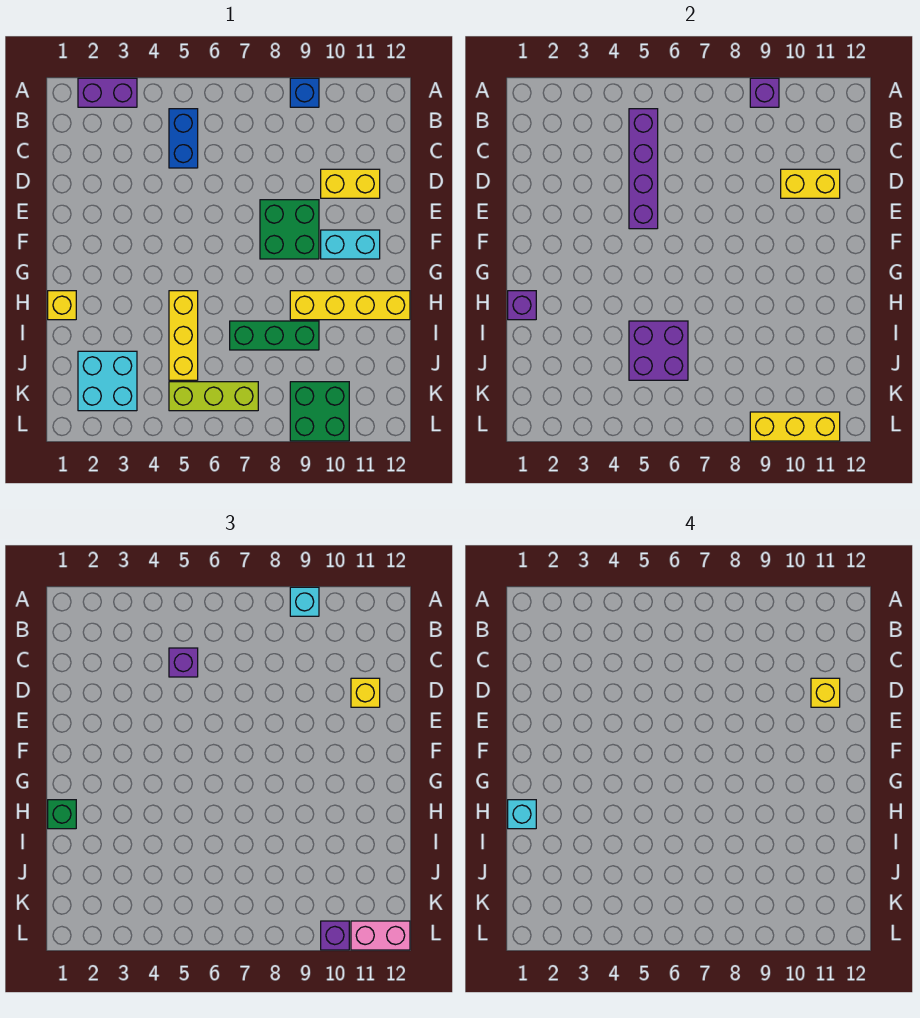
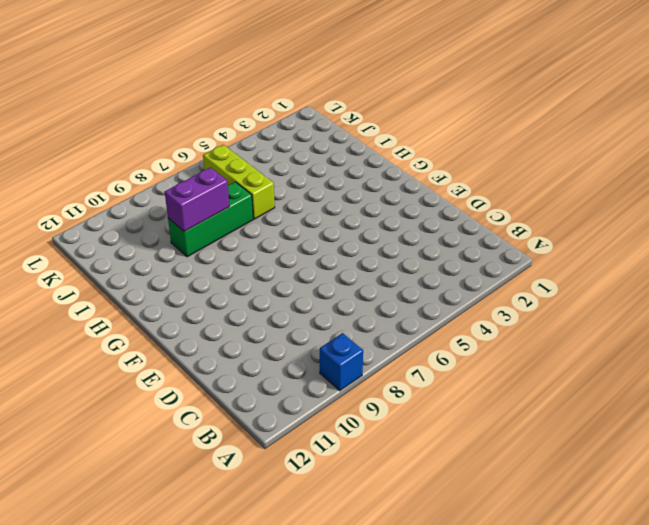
lime brick I6:K6 level 1 -> lime brick K5:K7 level 1
purple brick I8:I9 level 2 -> purple brick A2:A3 level 1
none -> blue brick B5:C5 level 1
none -> yellow brick D10:D11 level 1
none -> green brick E8:F9 level 1

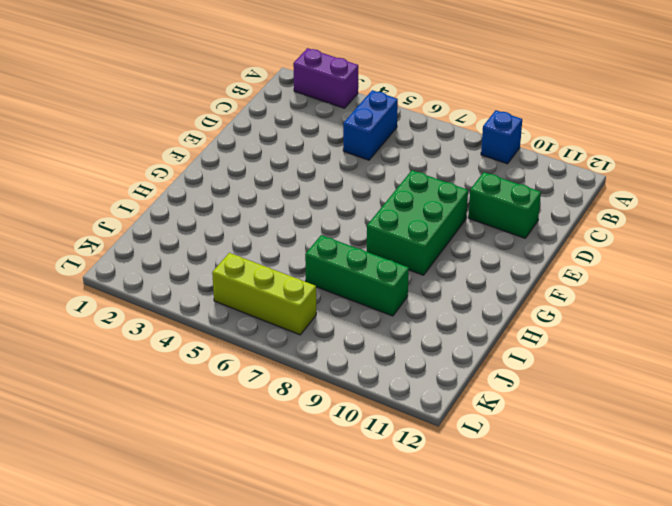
green brick D10:D11 level 1 -> yellow brick D10:D11 level 1
green brick E8:G9 level 1 -> green brick E8:F9 level 1
none -> cyan brick F10:F11 level 1
none -> yellow brick H1 level 1
none -> yellow brick H5:J5 level 1

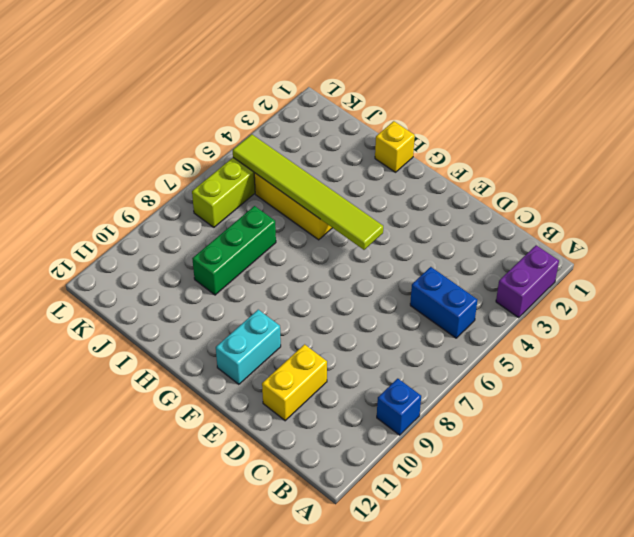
lime tile F5:K5 level 2 -> purple brick I5:J6 level 2
none -> green brick E8:F9 level 1
none -> yellow brick H9:H12 level 1
none -> cyan brick J2:K3 level 1

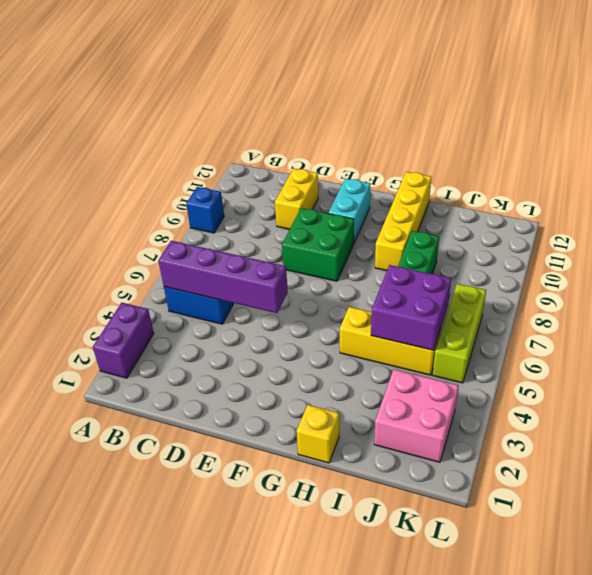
pink brick J2:K3 level 1 -> cyan brick J2:K3 level 1
none -> green brick K9:L10 level 1
none -> purple brick A9 level 2
none -> yellow brick D10:D11 level 2

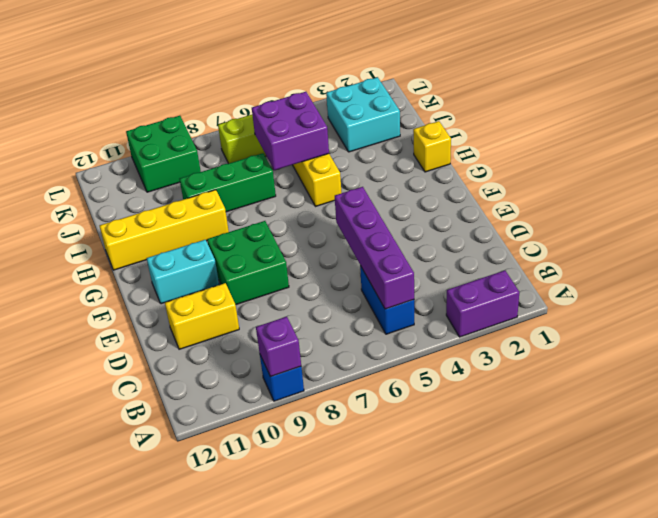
none -> yellow brick D10:D11 level 2
none -> purple brick H1 level 2
none -> yellow brick L9:L11 level 2

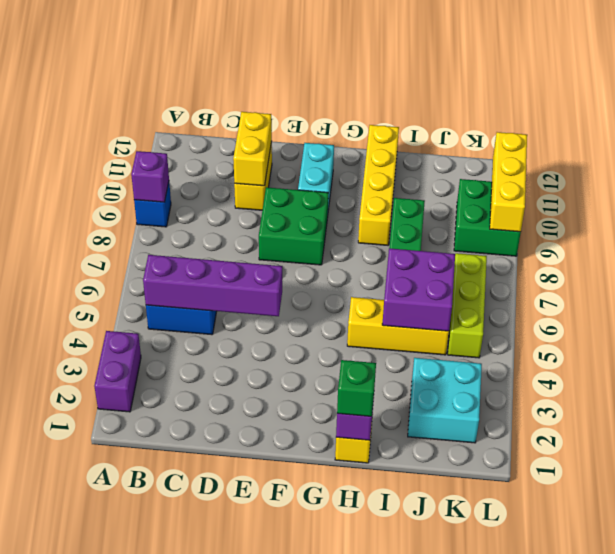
none -> cyan brick A9 level 3
none -> purple brick C5 level 3
none -> yellow brick D11 level 3

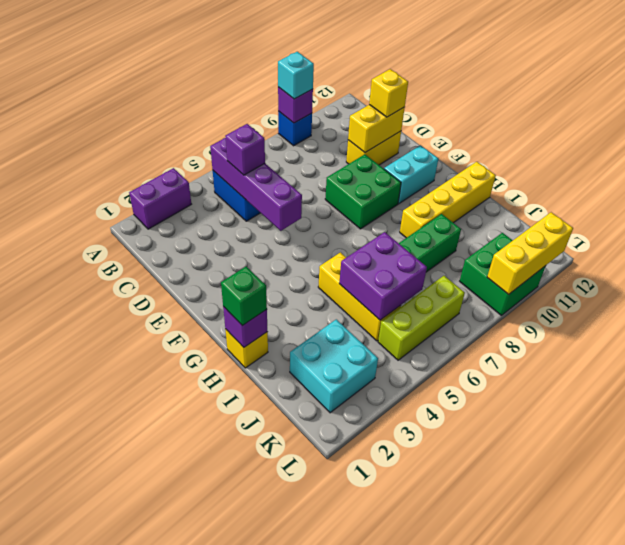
none -> purple brick L10 level 3
none -> pink brick L11:L12 level 3
none -> yellow brick D11 level 4

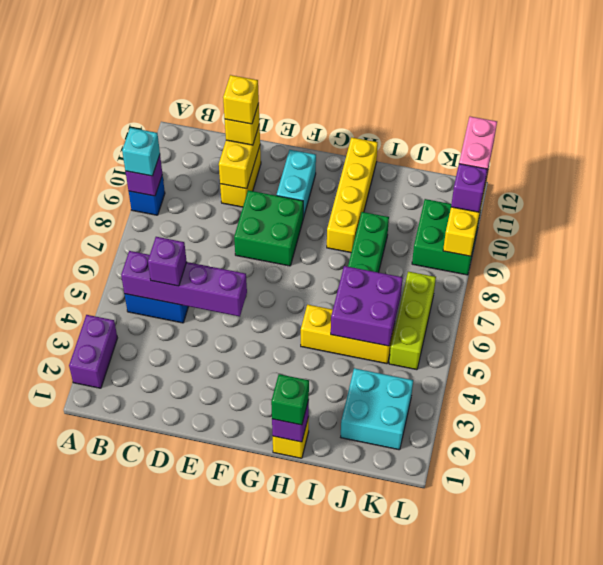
none -> cyan brick H1 level 4

